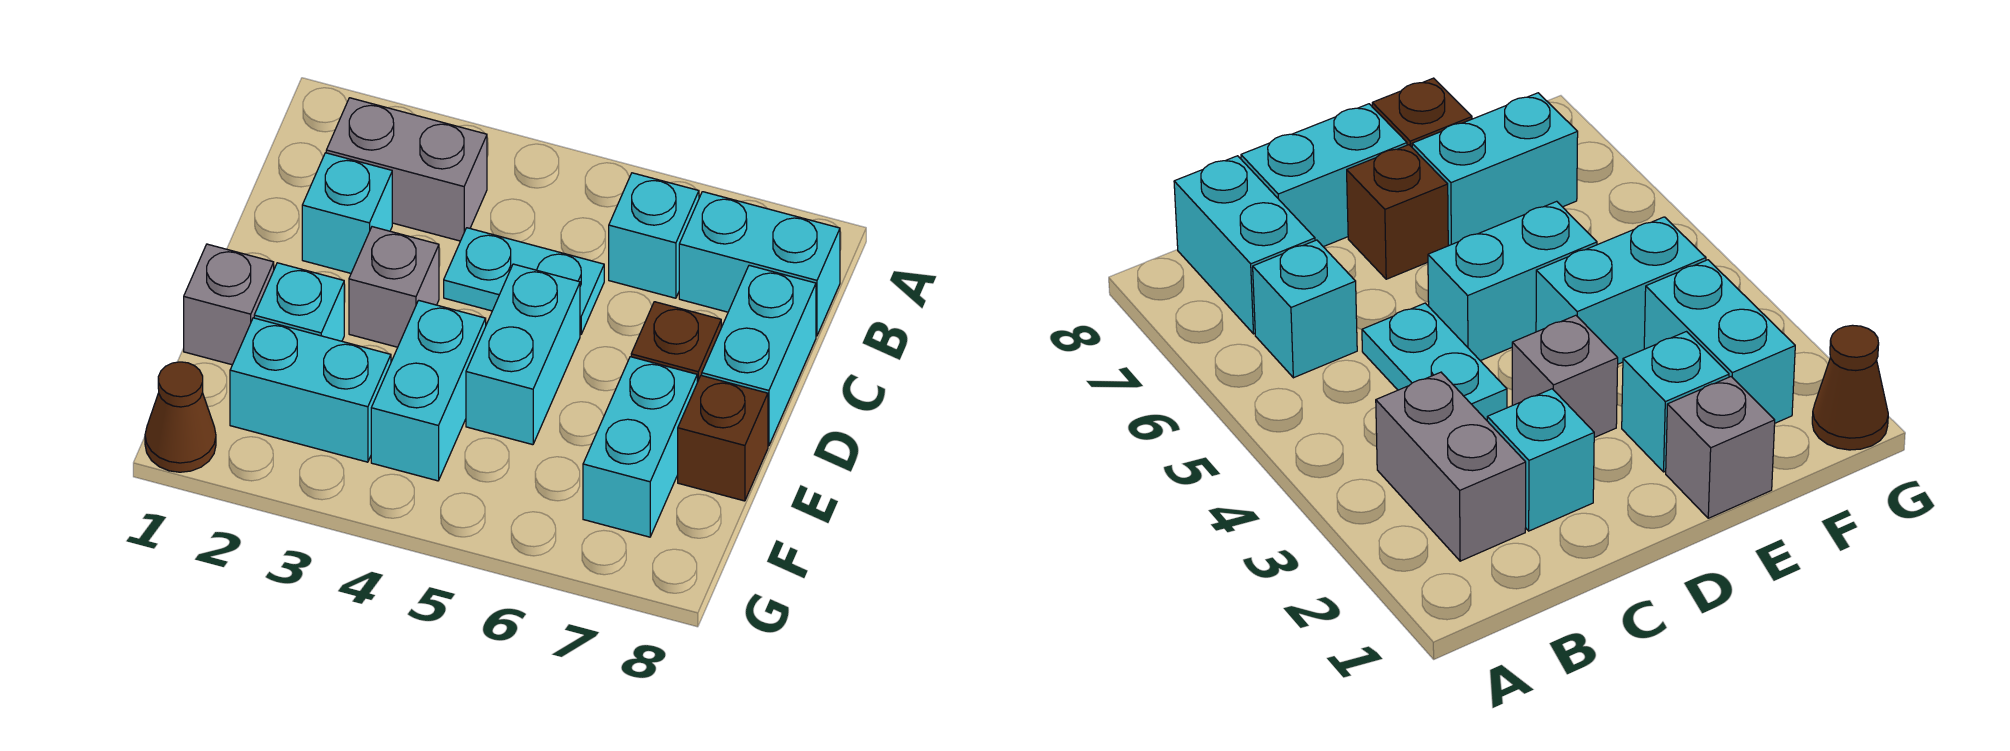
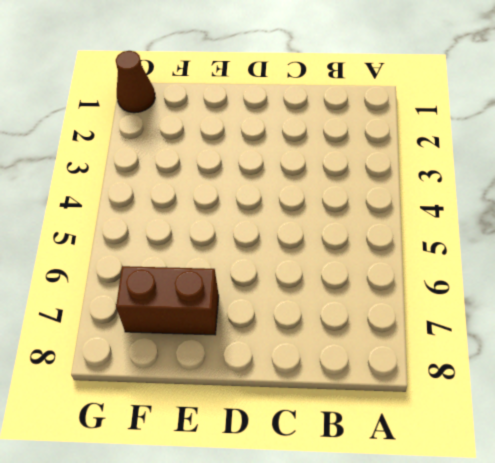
brown brick E7:F7 level 1 -> cyan brick E7:F7 level 1
none -> grey brick B2:B3 level 1
none -> cyan brick B6 level 1
none -> cyan brick B7:B8 level 1

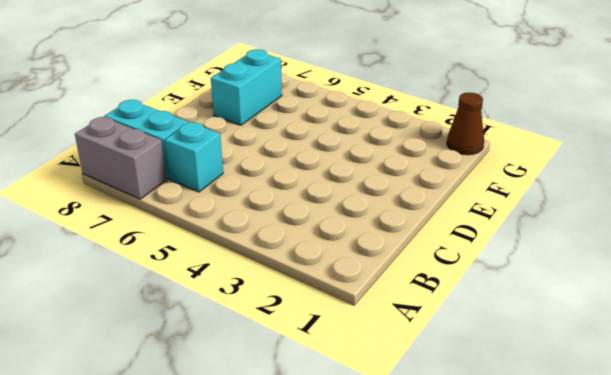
grey brick A7:A8 level 1 -> grey brick B2:B3 level 1
none -> cyan brick C2 level 1
none -> cyan plate C4:C5 level 1
none -> cyan brick C8:D8 level 1

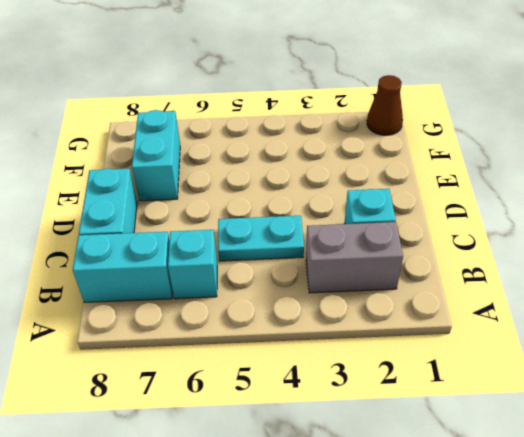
none -> grey brick D3 level 1
none -> cyan brick D5:E5 level 1
none -> brown brick D7 level 1

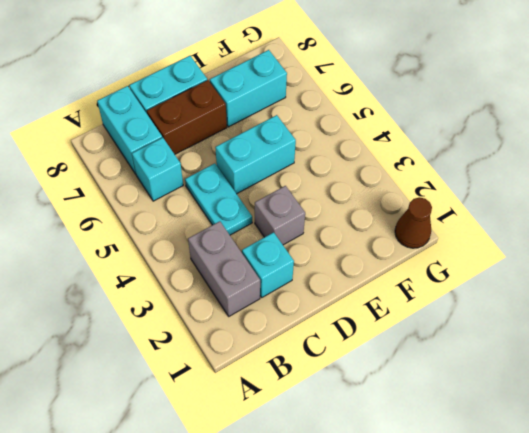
brown brick C7:D7 level 1 -> brown brick D7 level 1
none -> grey brick E1 level 1
none -> cyan brick E2 level 1
none -> cyan brick E4:F4 level 1

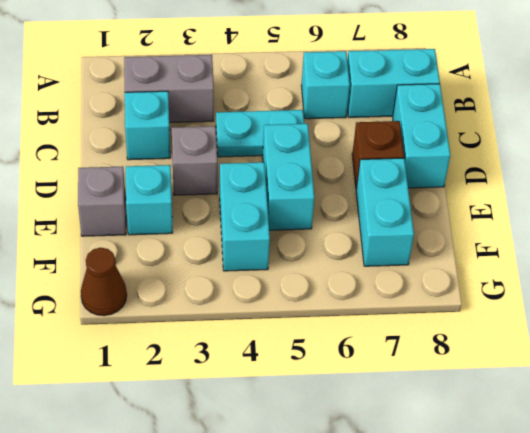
none -> brown brick E8 level 1
none -> cyan brick F2:F3 level 1

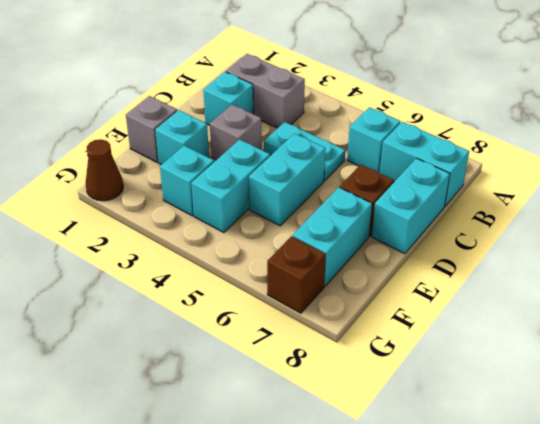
cyan brick F3 level 1 -> cyan brick F2:F3 level 1
brown brick G7 level 1 -> brown brick E8 level 1

